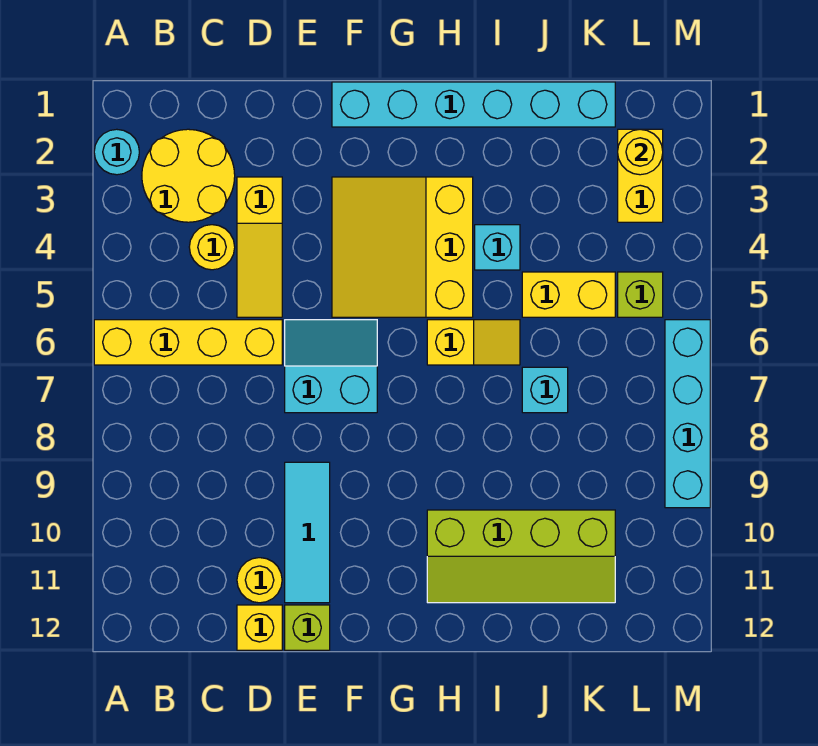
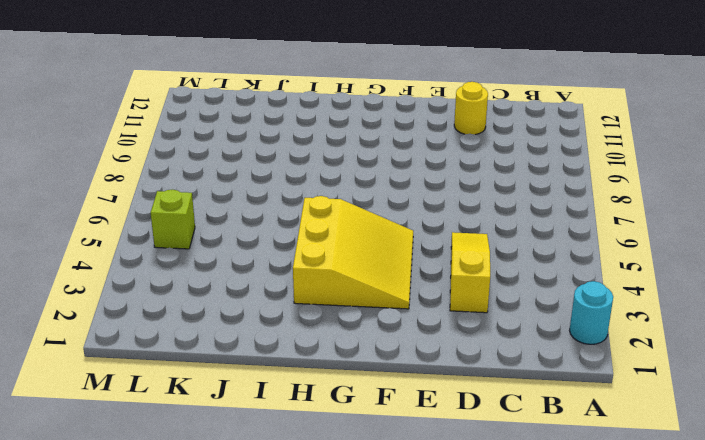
none -> yellow brick A6:D6 level 1
none -> yellow round brick B2:C3 level 1
none -> yellow round brick C4 level 1

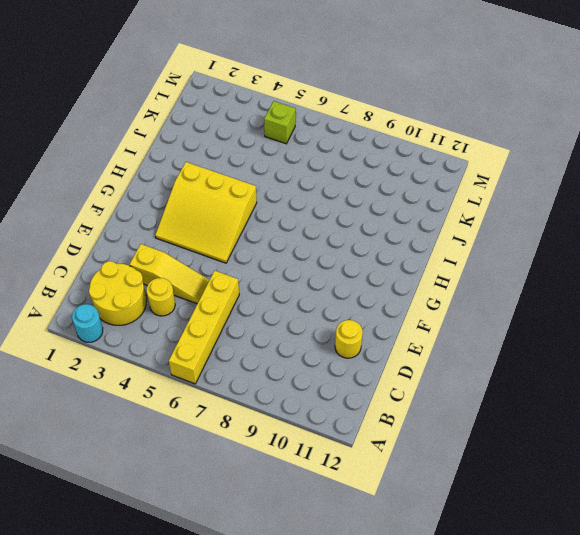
none -> yellow brick D12 level 1
none -> cyan slope E6:F7 level 1 top 7
none -> cyan tile E9:E11 level 1

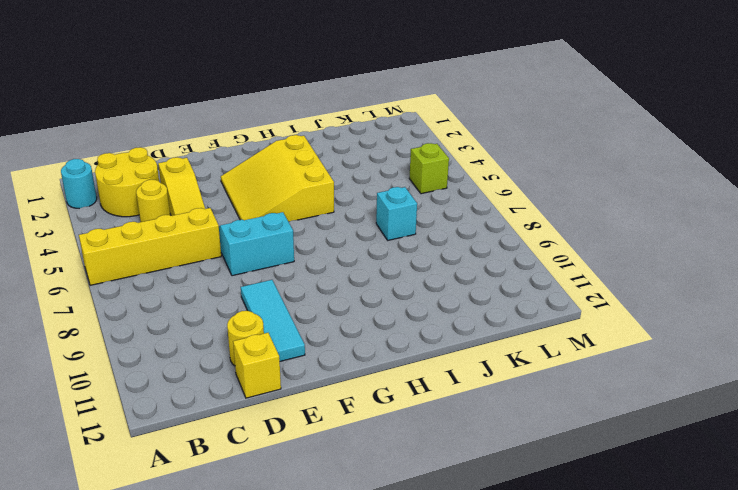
none -> lime brick E12 level 1
none -> cyan brick F1:K1 level 1
none -> yellow slope H6:I6 level 1 top H

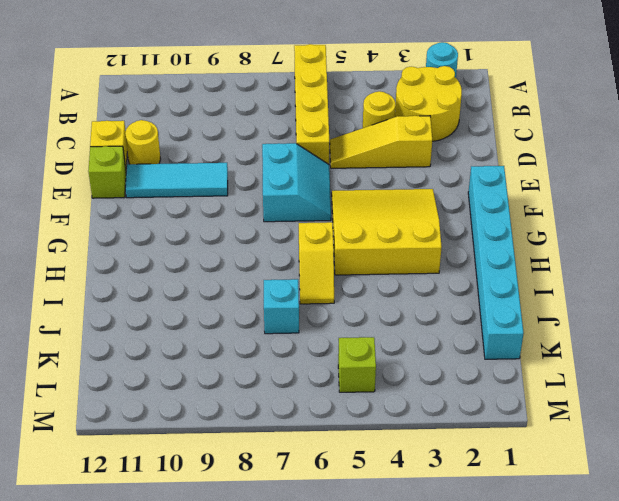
none -> lime slope H10:K11 level 1 top 10
none -> cyan brick I4 level 1
none -> yellow brick J5:K5 level 1

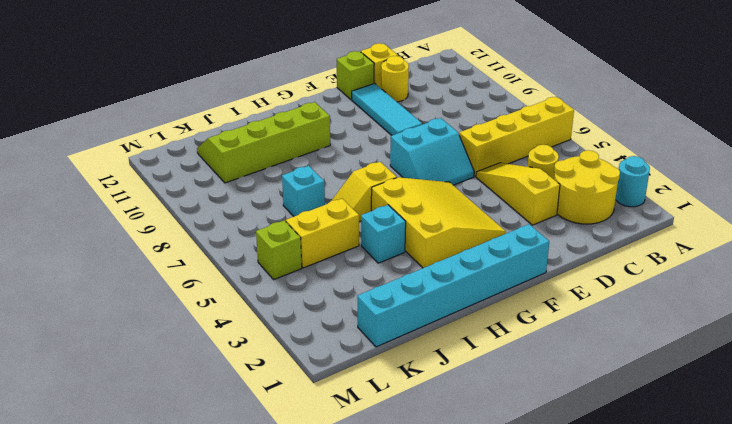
none -> yellow brick L2:L3 level 1
none -> cyan brick M6:M9 level 1
none -> yellow round brick L2 level 2

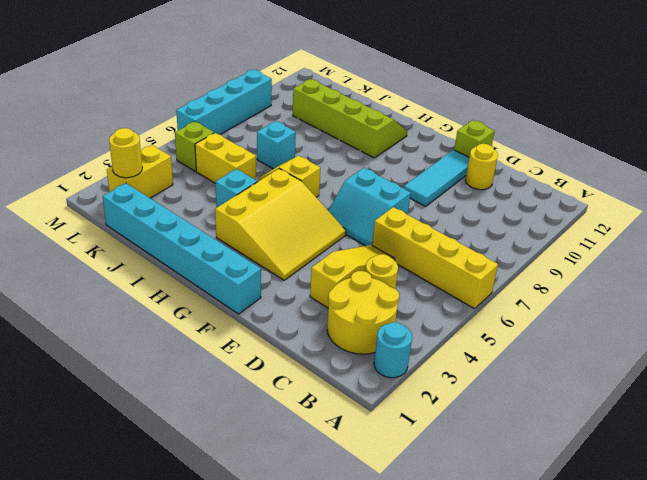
none -> yellow brick D12 level 1

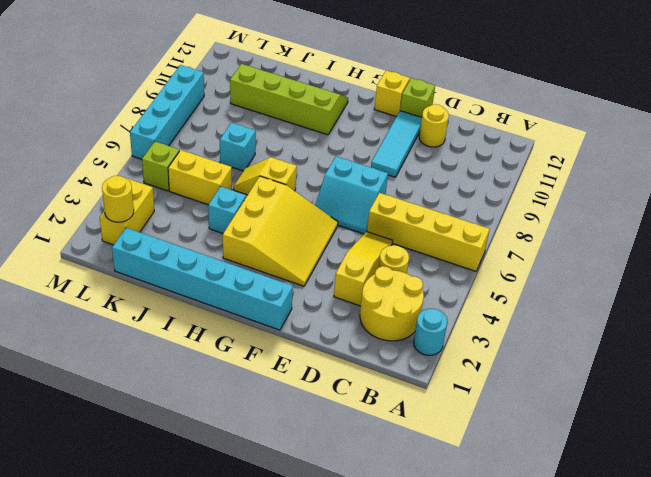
yellow brick F12 level 1 -> yellow brick D12 level 1

